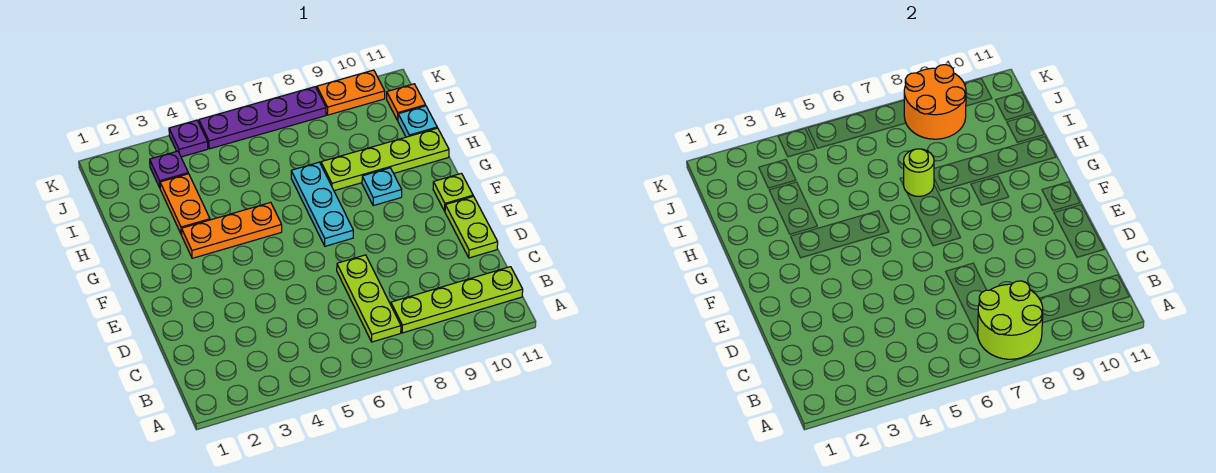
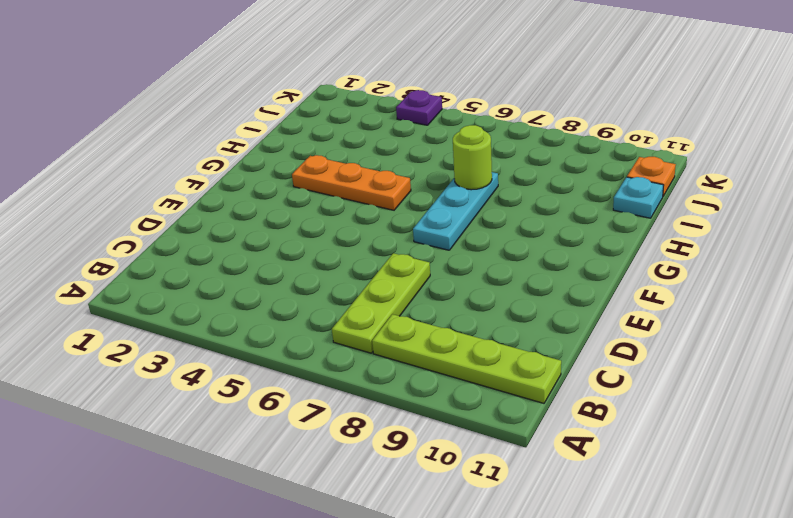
none -> lime plate D11:E11 level 1
none -> lime plate F11 level 1
none -> cyan plate G9 level 1

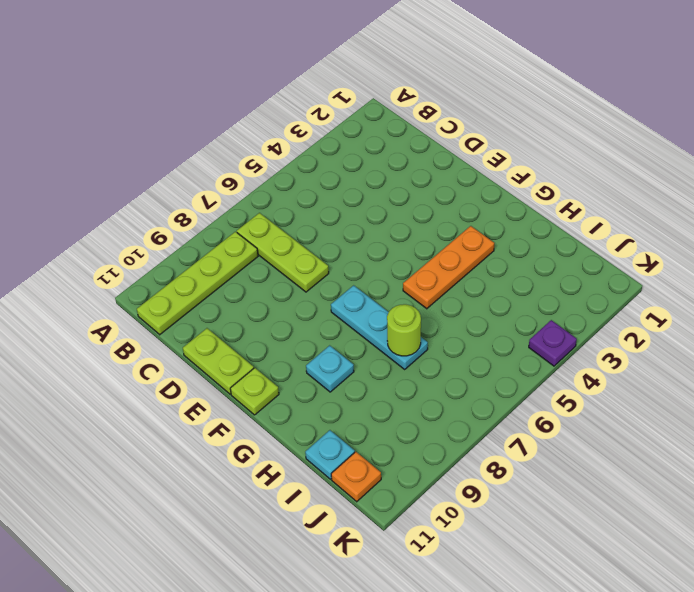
none -> orange plate H3:I3 level 1
none -> lime plate H8:H11 level 1
none -> purple plate J3 level 1

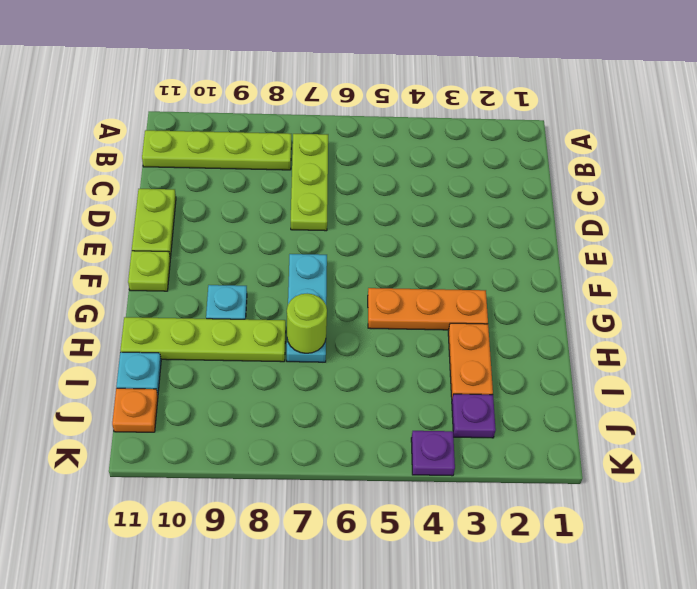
none -> purple plate K5:K8 level 1
none -> orange plate K9:K10 level 1
none -> lime round brick A7:B8 level 2

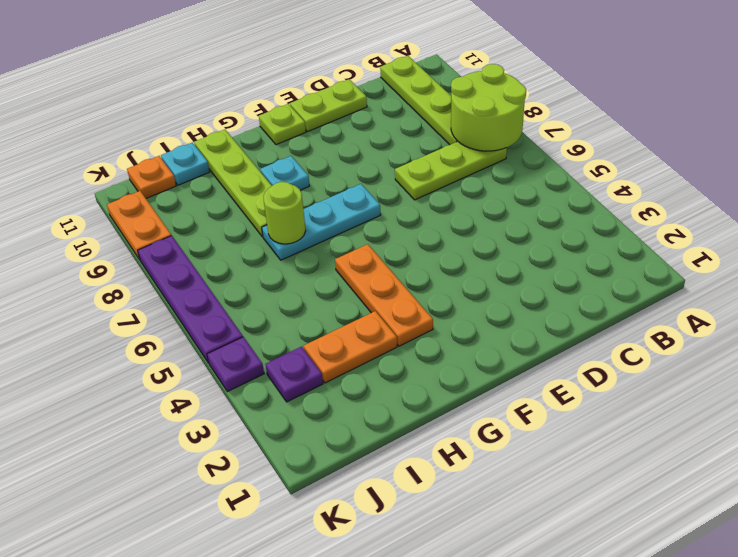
none -> orange round brick J8:K9 level 2

